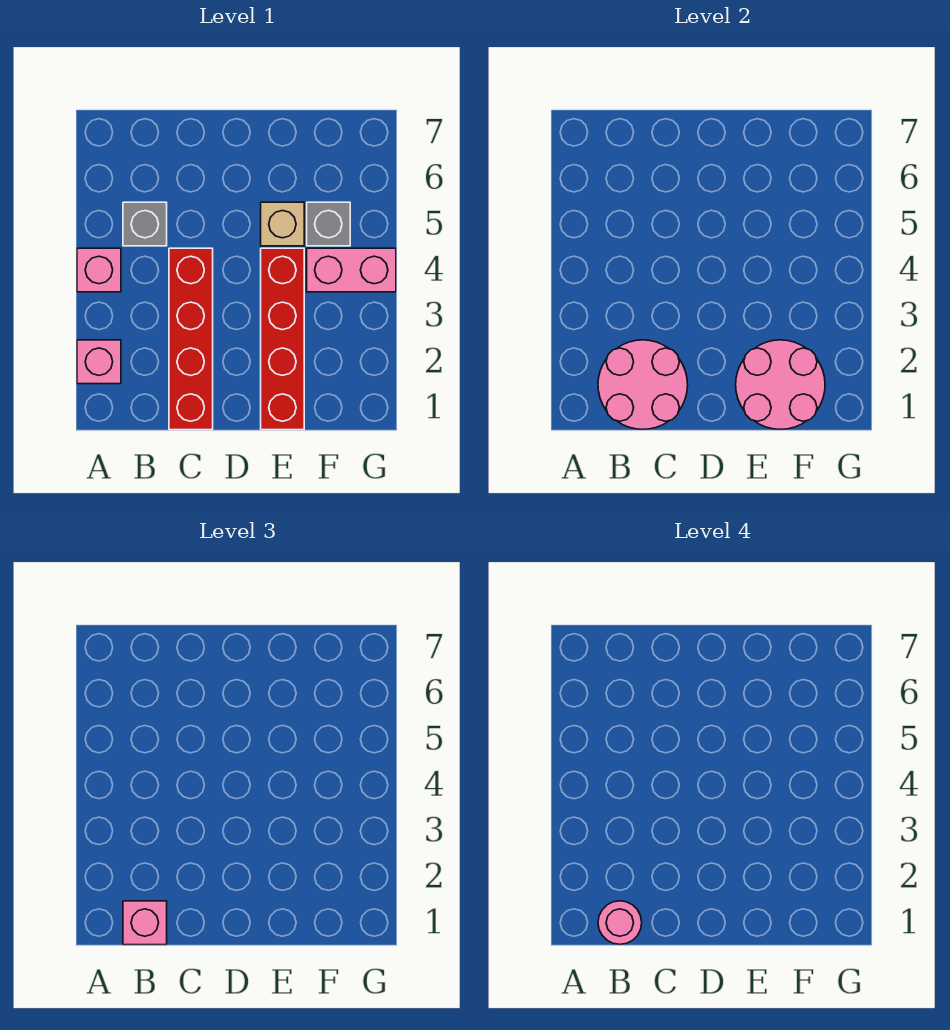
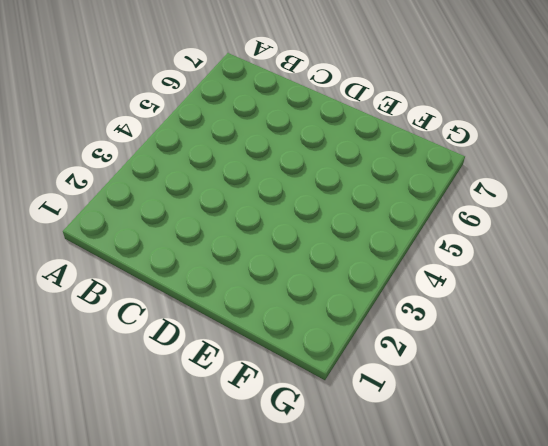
none -> pink brick A2 level 1
none -> pink brick A4 level 1
none -> grey brick B5 level 1

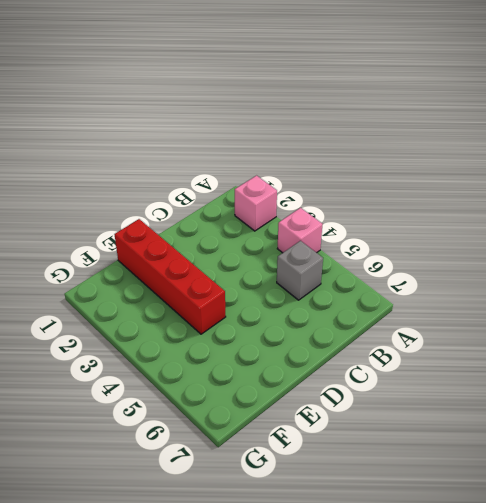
none -> red brick C1:C4 level 1
none -> tan brick E5 level 1
none -> pink brick F4:G4 level 1

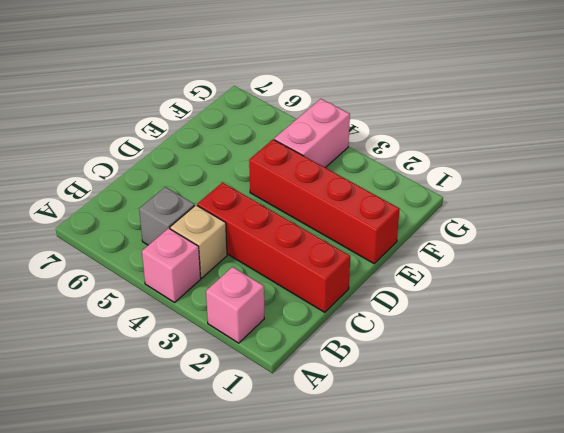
tan brick B4 level 1 -> tan brick E5 level 1
none -> grey brick F5 level 1
none -> pink round brick B1:C2 level 2
none -> pink round brick E1:F2 level 2

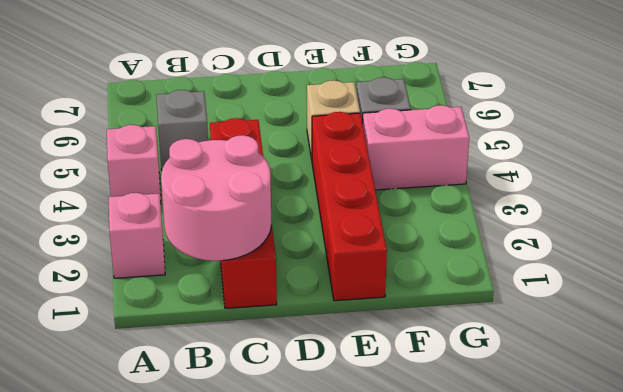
none -> pink round brick E1:F2 level 2
none -> pink brick B1 level 3
none -> pink round brick B1 level 4

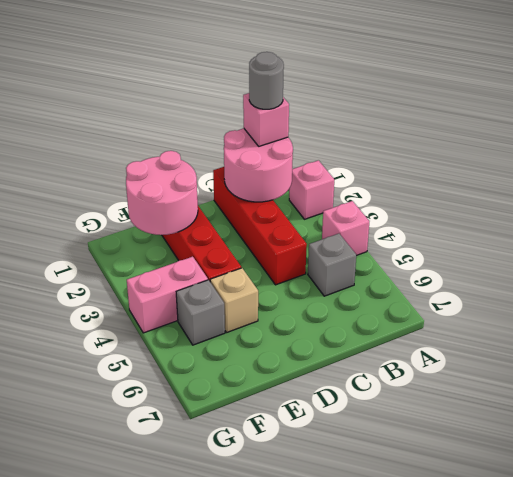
grey round brick B1 level 4 -> pink round brick B1 level 4

